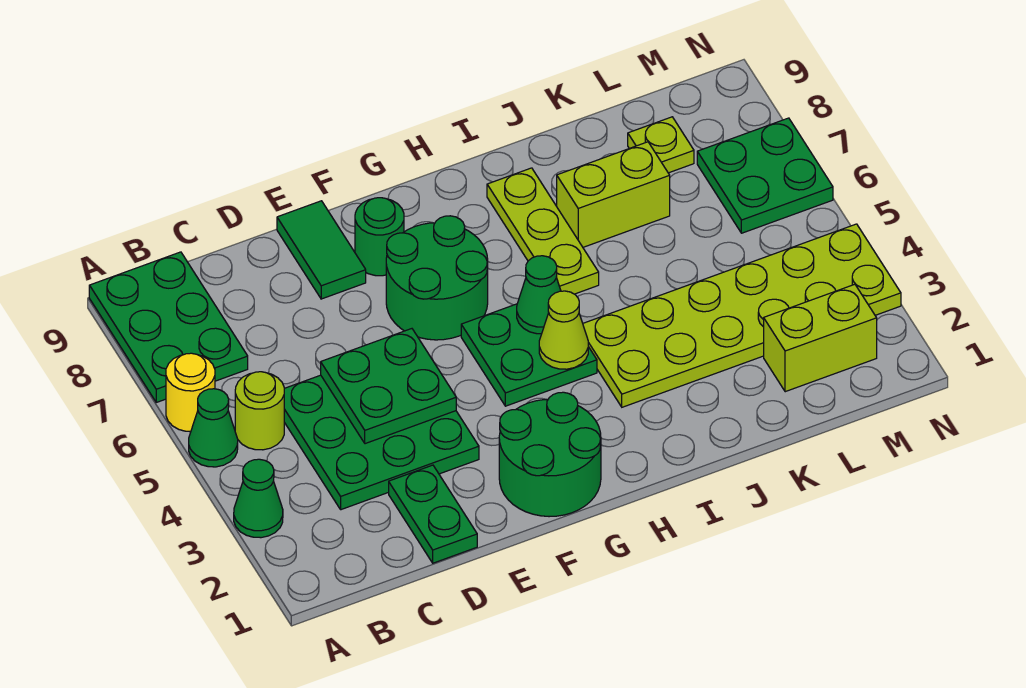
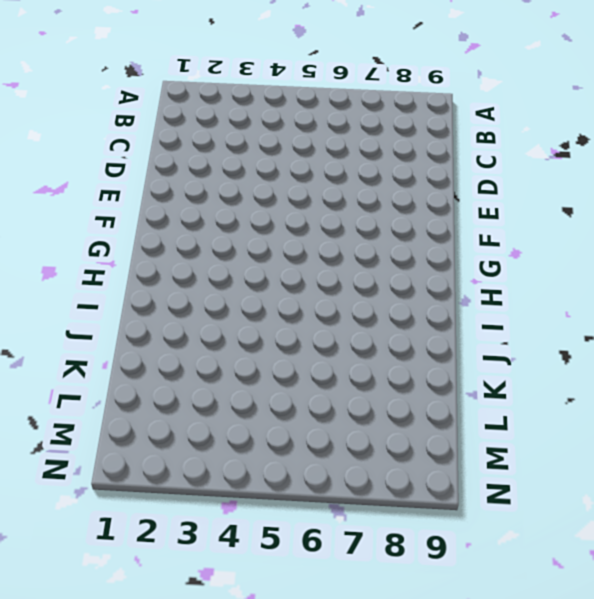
none -> green cone A3 level 1
none -> green cone A5 level 1
none -> yellow round brick A6 level 1

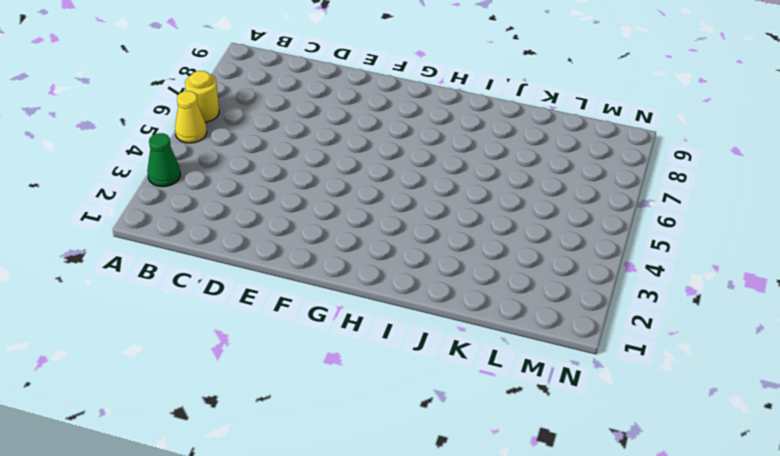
yellow cone A5 level 1 -> green cone A5 level 1
none -> green plate A7:B9 level 1
none -> lime round brick B5 level 1
none -> green plate C3:E5 level 1

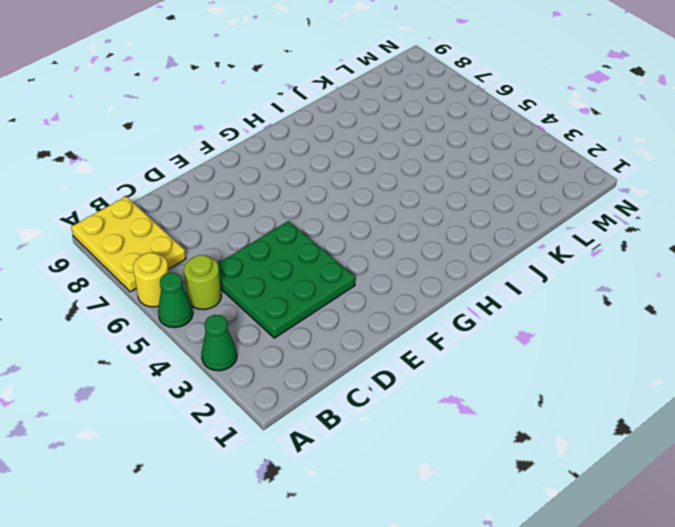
yellow plate A7:B9 level 1 -> green plate A7:B9 level 1
none -> green plate D1:D2 level 1
none -> green tile E8:E9 level 1
none -> green round brick F1:G2 level 1

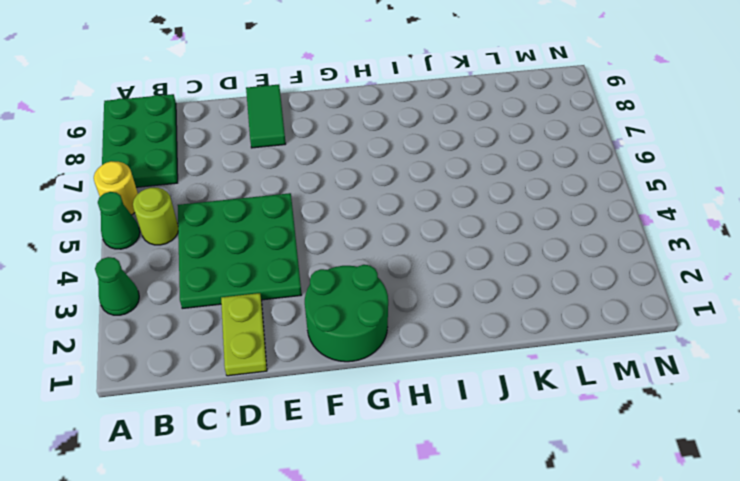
lime plate D1:D2 level 1 -> green plate D1:D2 level 1
none -> green round brick F6:G7 level 1
none -> green round brick F8 level 1
none -> green plate G4:H5 level 1

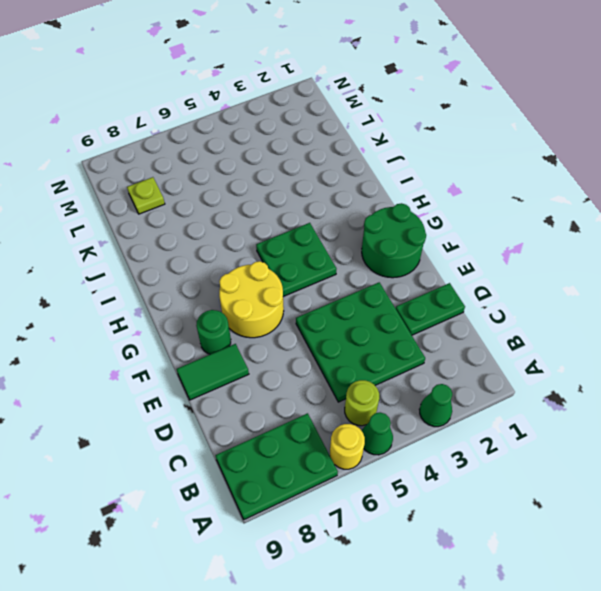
yellow round brick F6:G7 level 1 -> green round brick F6:G7 level 1
none -> lime plate I3:N4 level 1
none -> lime plate I6:I8 level 1
none -> lime brick J7:K7 level 1

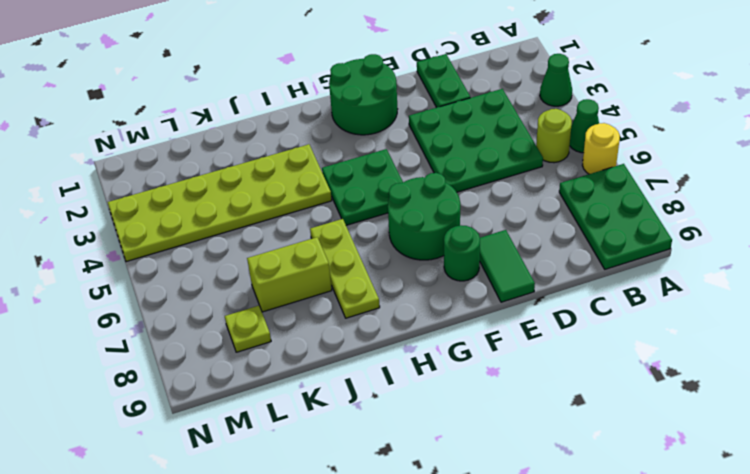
none -> lime brick L2:M2 level 1
none -> green plate M6:N7 level 1
none -> green plate D4:E5 level 2

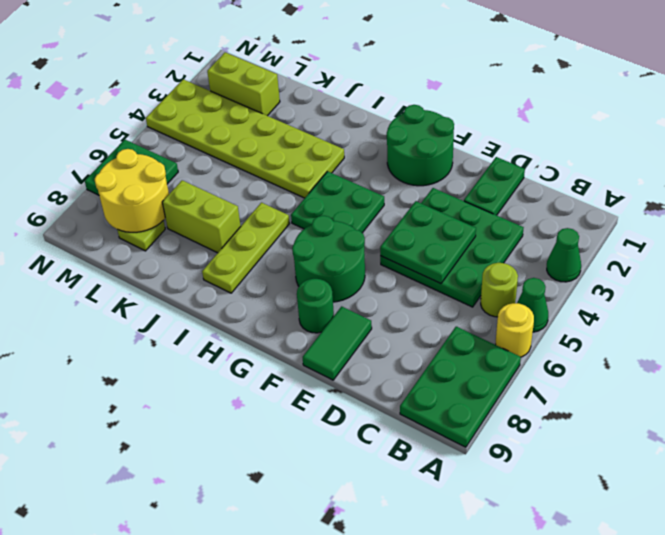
yellow round brick L7:M8 level 2 -> none
none -> lime cone H4 level 2
none -> green cone H5 level 2

